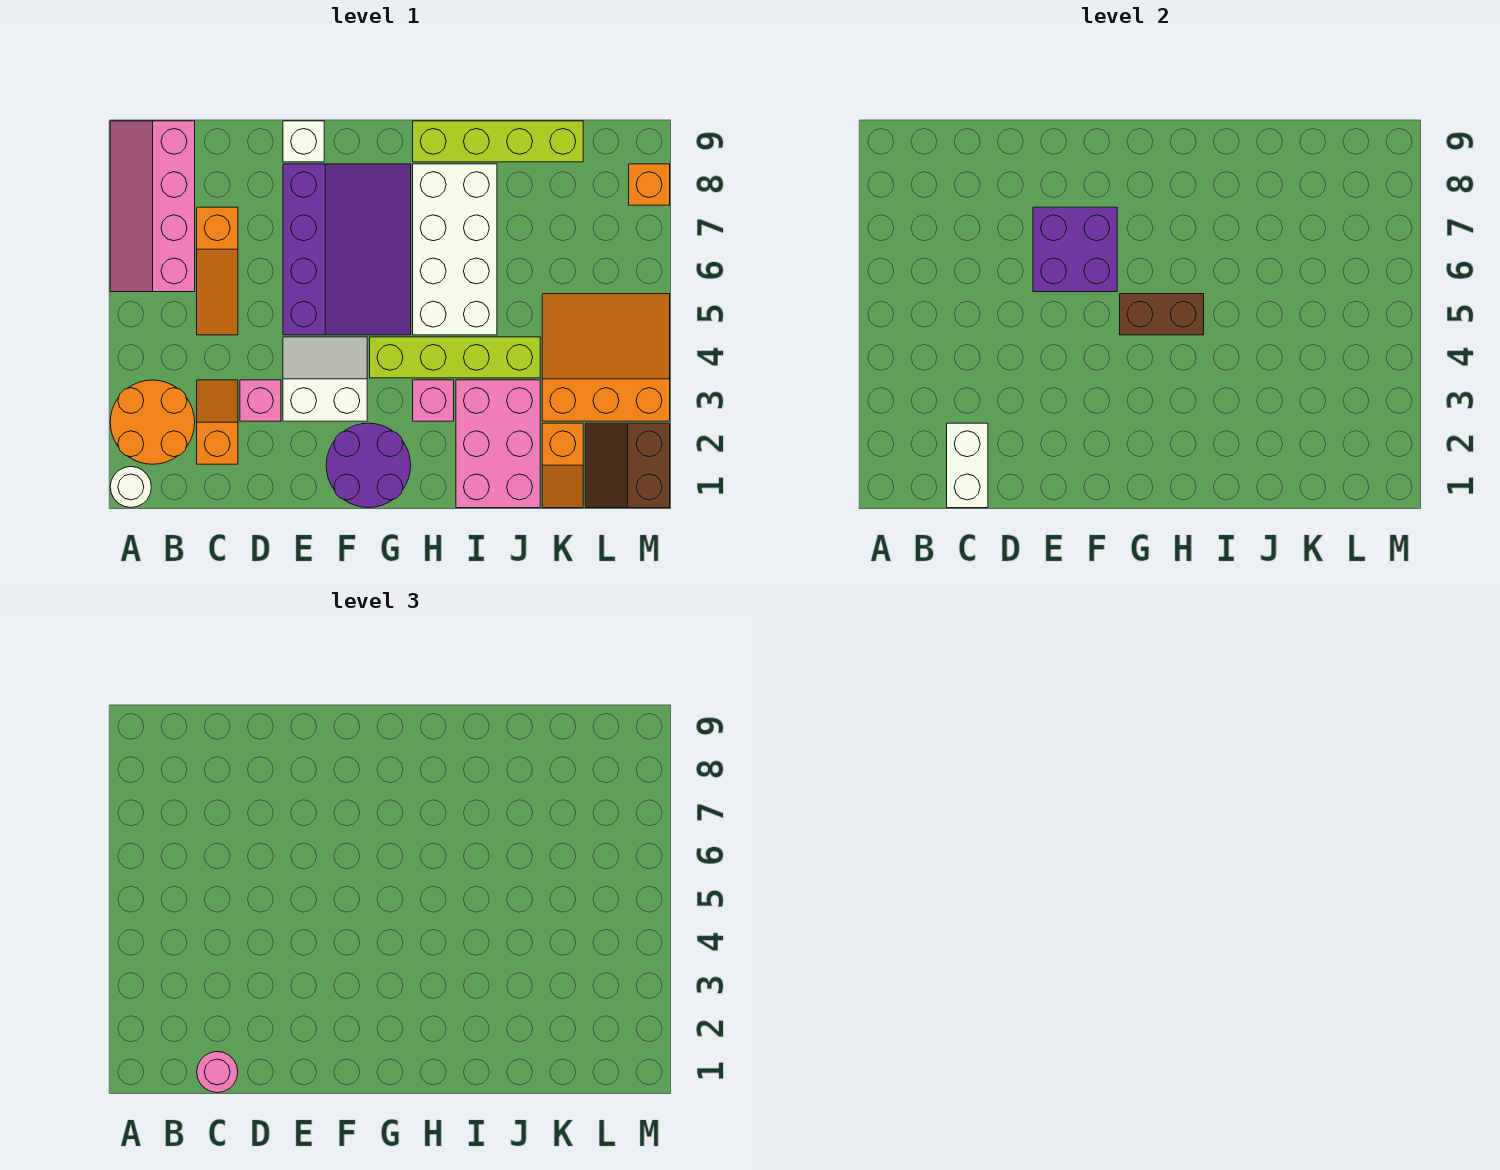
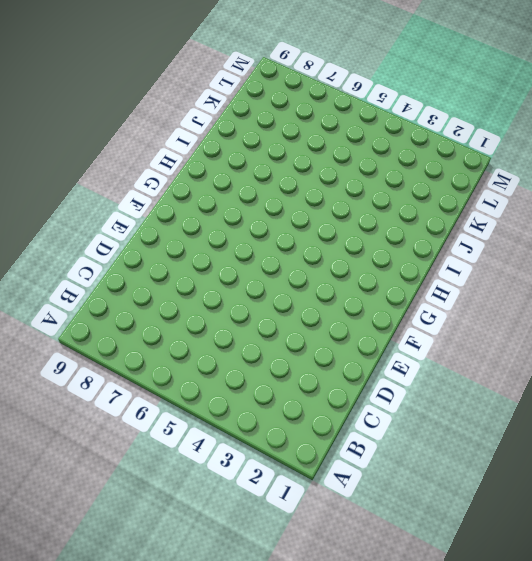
none -> white round brick A1 level 1
none -> orange round brick A2:B3 level 1
none -> pink slope A6:B9 level 1 top B

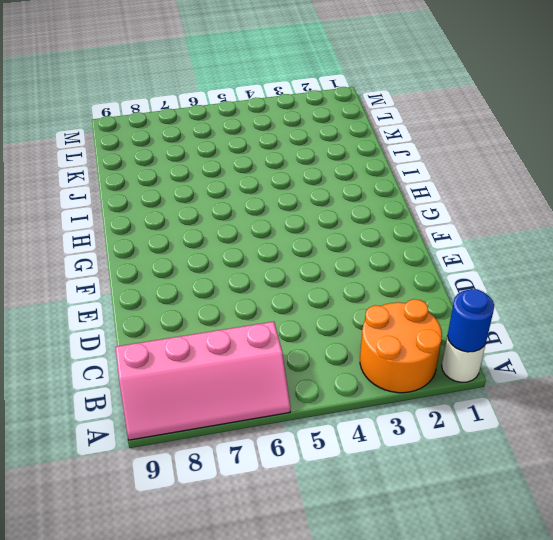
blue round brick A1 level 2 -> none
none -> orange slope C2:C3 level 1 top 2
none -> orange slope C5:C7 level 1 top 7
none -> pink brick D3 level 1

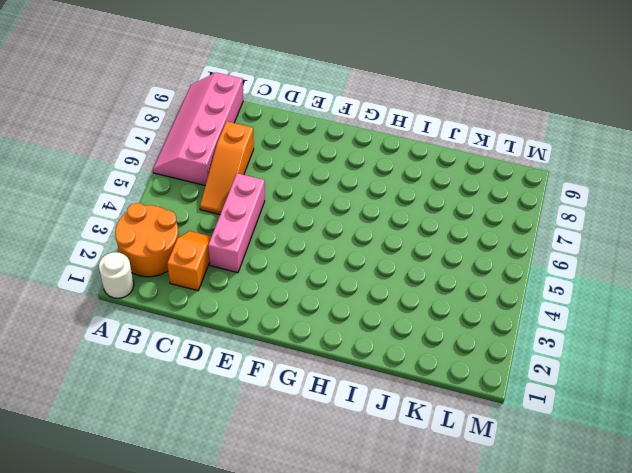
pink brick D3:D5 level 1 -> pink brick D3 level 1
none -> white slope E3:F4 level 1 top 3
none -> purple slope E5:G8 level 1 top E
none -> white brick E9 level 1

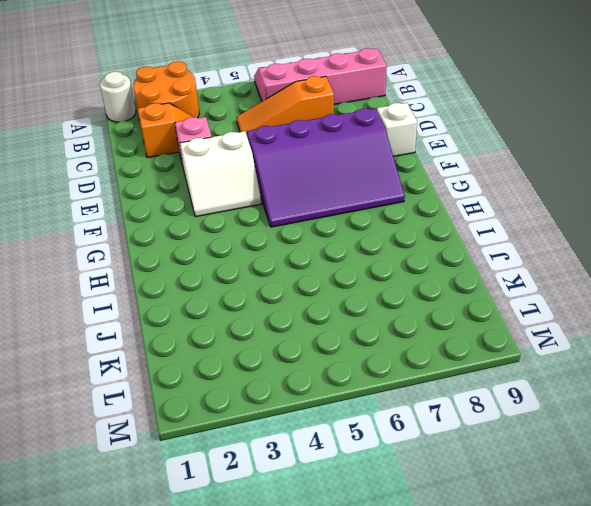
white slope E3:F4 level 1 top E -> white slope E3:F4 level 1 top 3
none -> purple round brick F1:G2 level 1
none -> lime brick G4:J4 level 1
none -> pink brick H3 level 1

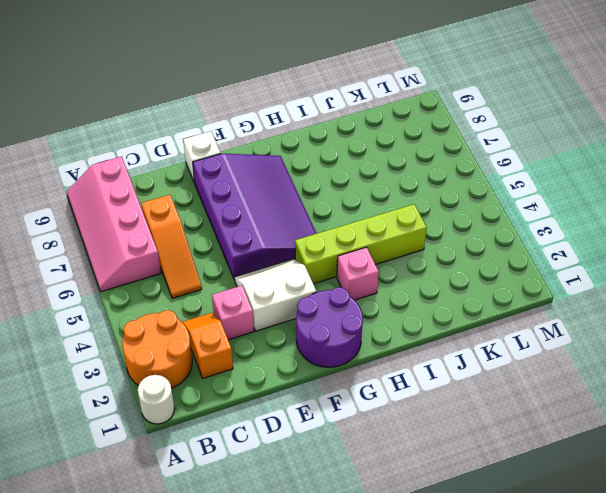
none -> white brick H5:I8 level 1
none -> lime brick H9:K9 level 1
none -> pink brick I1:J3 level 1

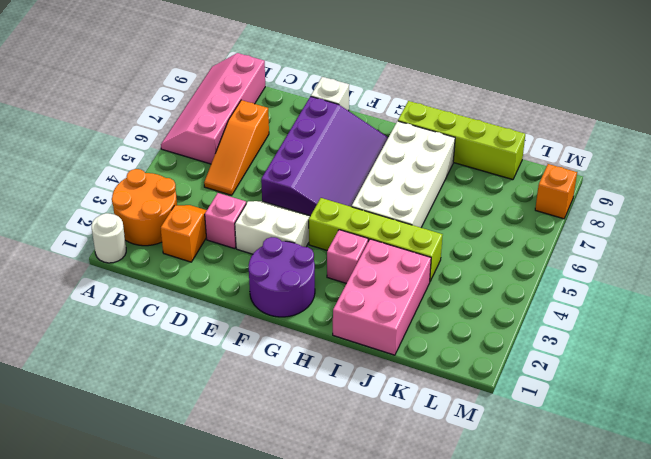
none -> orange slope K1:K2 level 1 top 2
none -> orange slope K3:M5 level 1 top 3
none -> brown slope L1:M2 level 1 top M

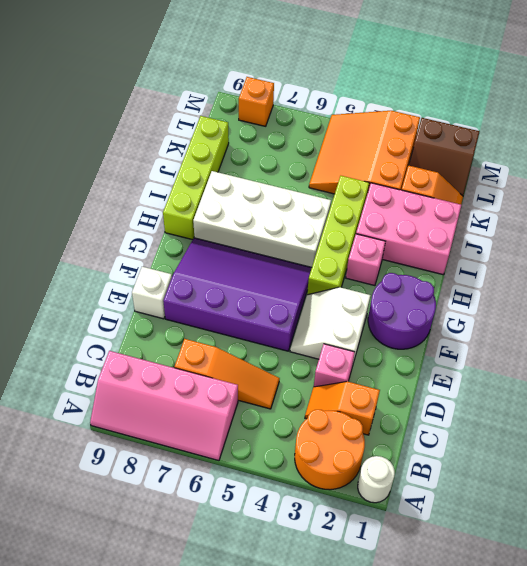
none -> white brick C1:C2 level 2
none -> purple brick E6:F7 level 2
none -> brown brick G5:H5 level 2

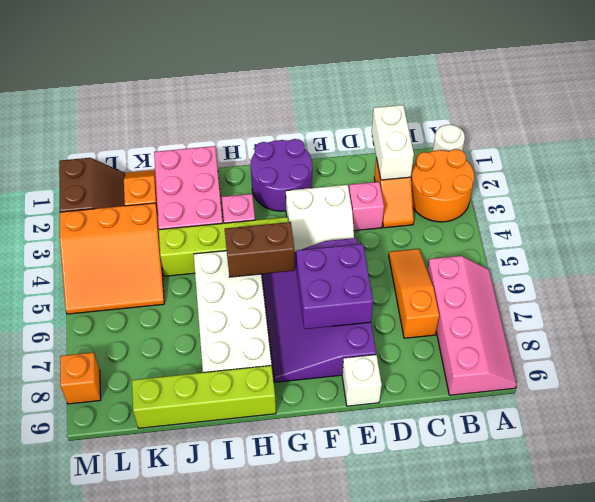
none -> pink round brick C1 level 3

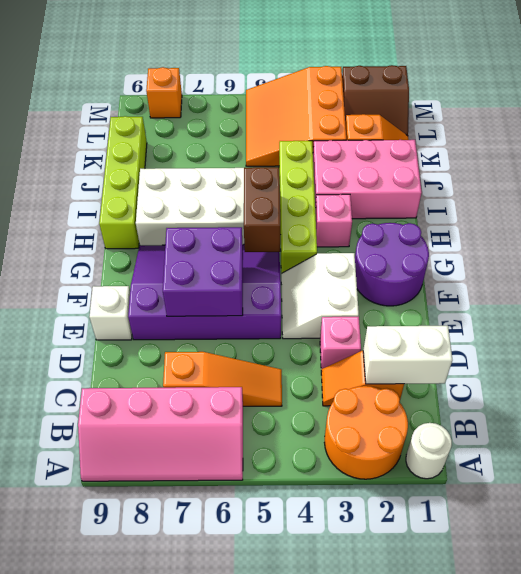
none -> pink round brick C1 level 3

